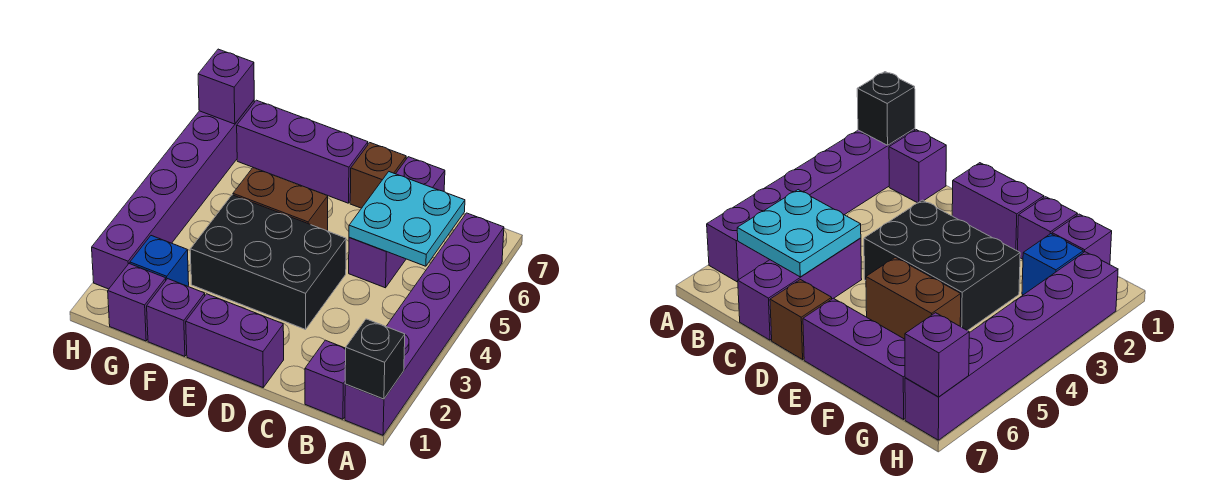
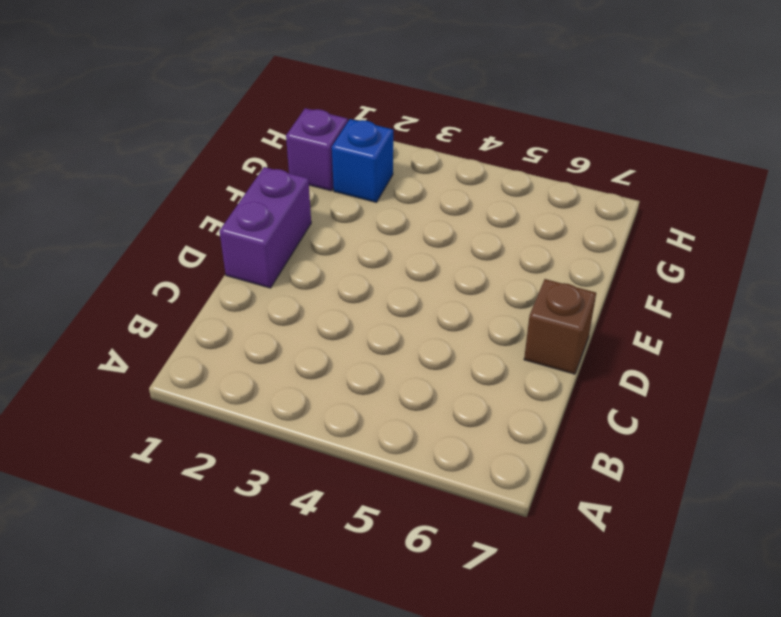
none -> purple brick A1:A6 level 1
none -> purple brick B1 level 1
none -> purple brick C5:C7 level 1

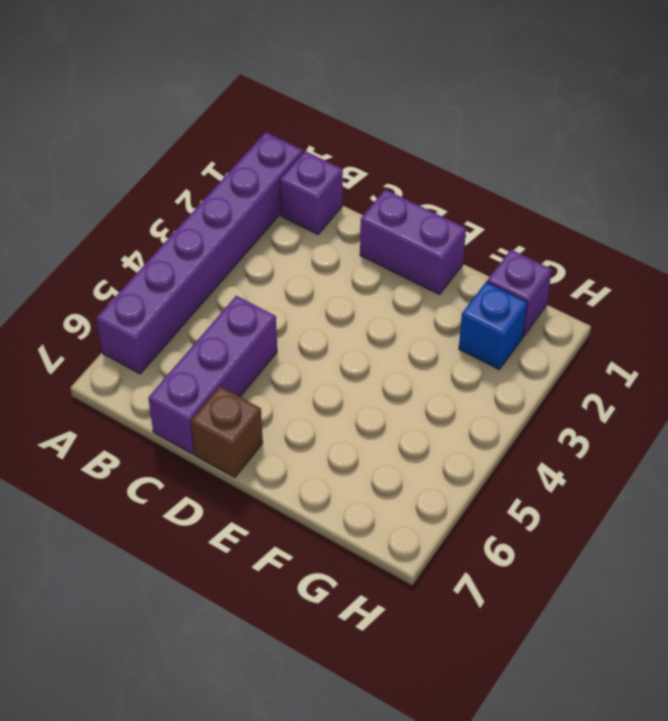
none -> black brick D3:F4 level 1
none -> brown brick E5:F5 level 1
none -> purple brick E7:G7 level 1

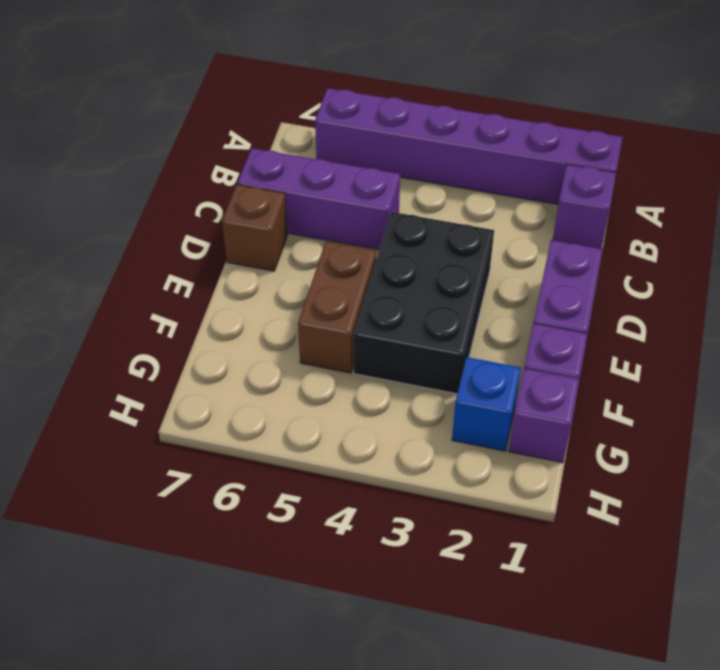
none -> purple brick E7:G7 level 1
none -> purple brick H2:H7 level 1
none -> black brick A1 level 2

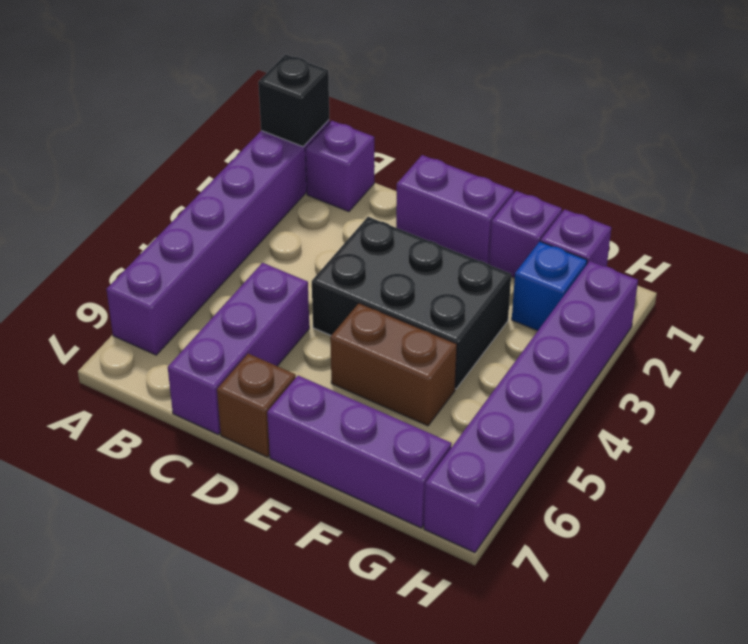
none -> cyan plate B5:C6 level 2
none -> purple brick H7 level 2

